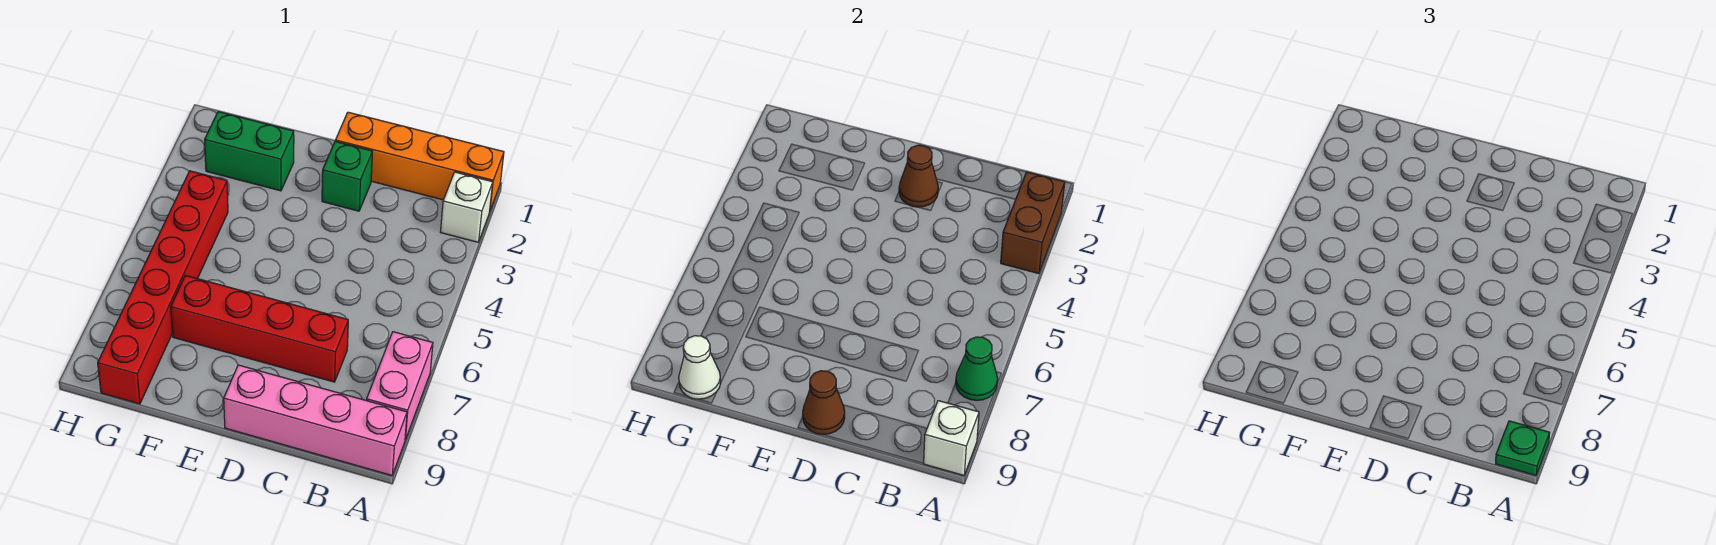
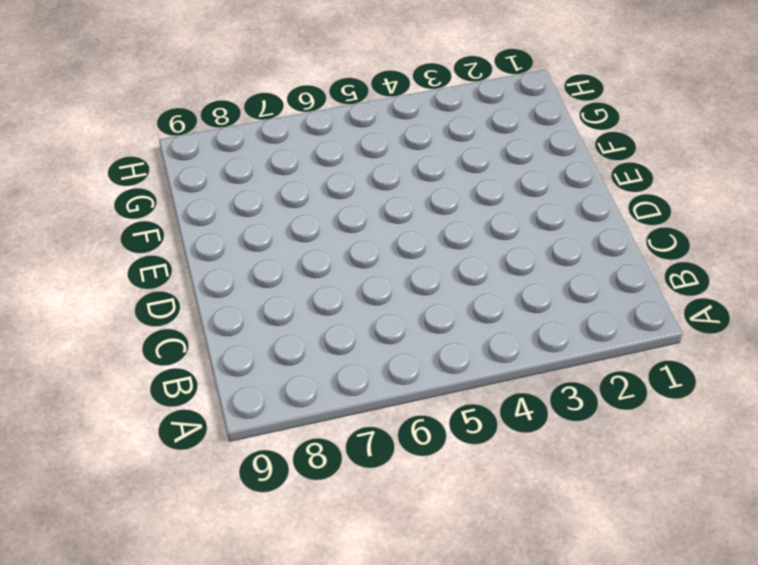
none -> orange brick A1:D1 level 1
none -> white brick A2 level 1
none -> pink brick A7:A8 level 1

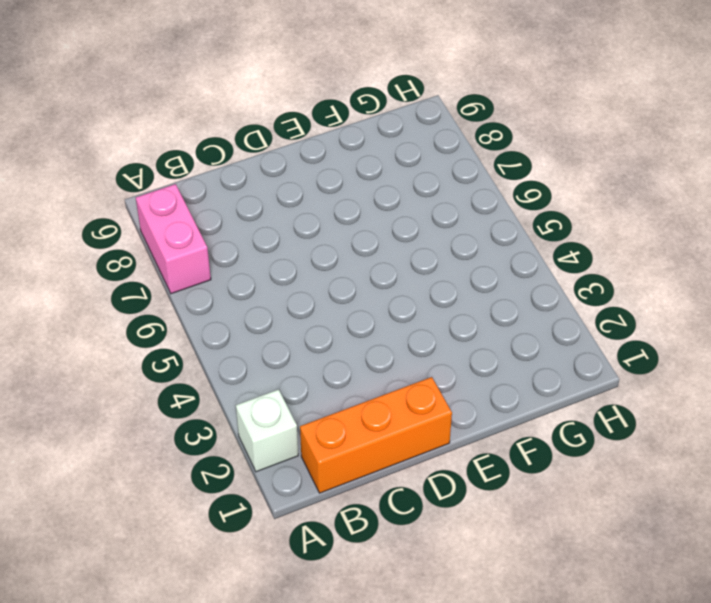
orange brick B1:D1 level 1 -> orange brick A1:D1 level 1
none -> pink brick A9:D9 level 1
none -> red brick C7:F7 level 1
none -> green brick D2 level 1

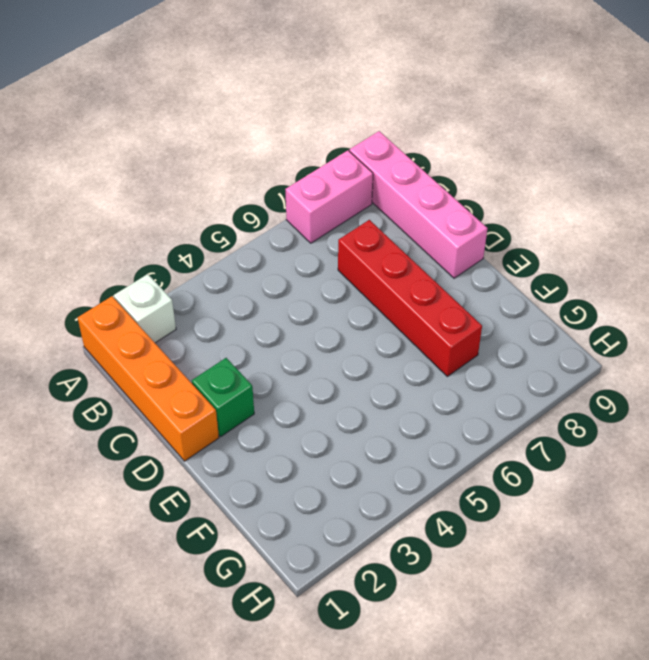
none -> green brick F2:G2 level 1
none -> red brick G4:G9 level 1
none -> brown brick A2:A3 level 2

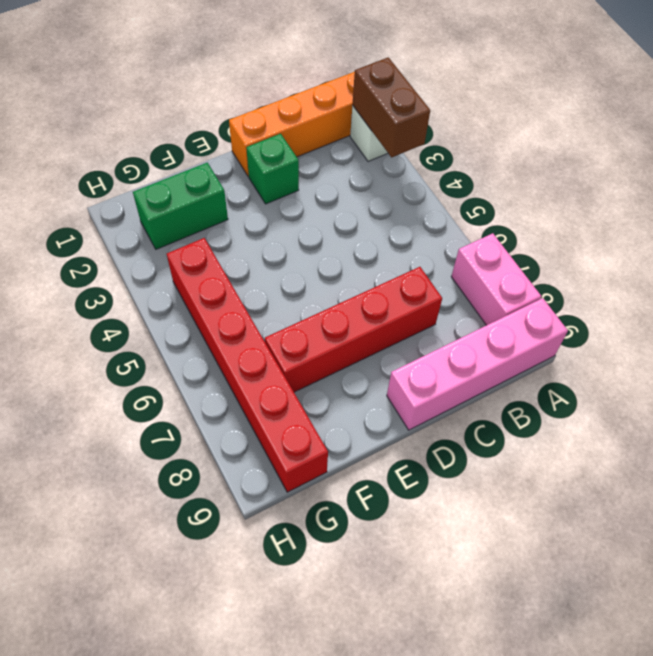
none -> green cone A7 level 2
none -> white brick A9 level 2
none -> brown cone D2 level 2

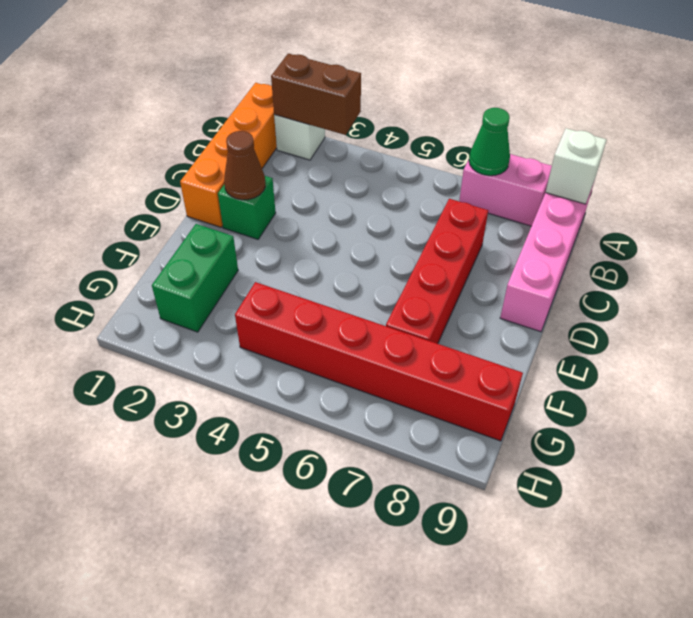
none -> brown cone D9 level 2
none -> white cone G9 level 2
none -> green plate A9 level 3

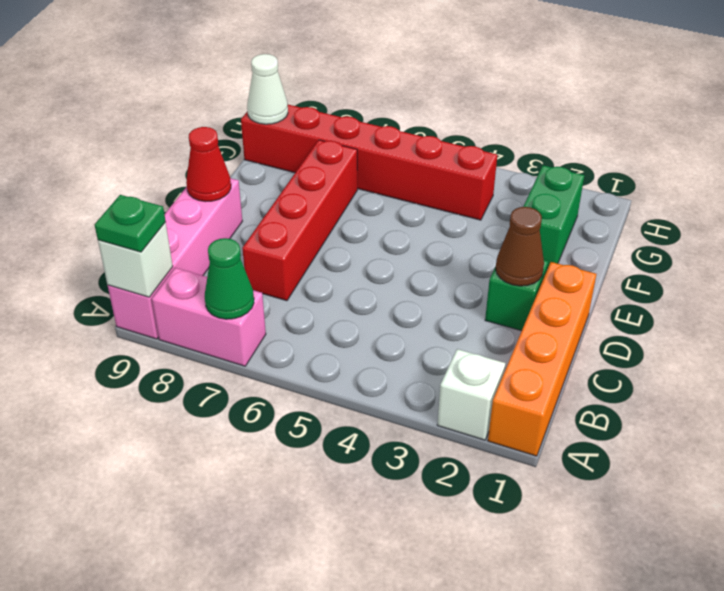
red cone D9 level 2 -> brown cone D9 level 2
none -> brown brick A2:A3 level 2

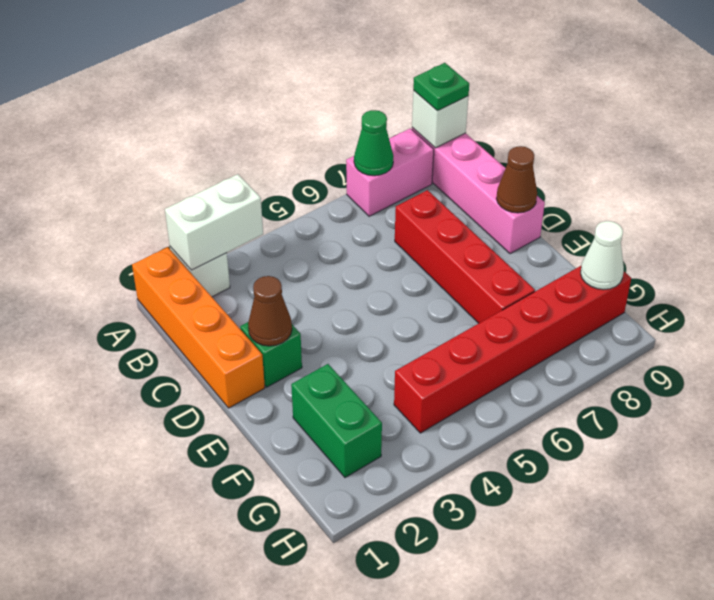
white brick A2:A3 level 2 -> brown brick A2:A3 level 2

